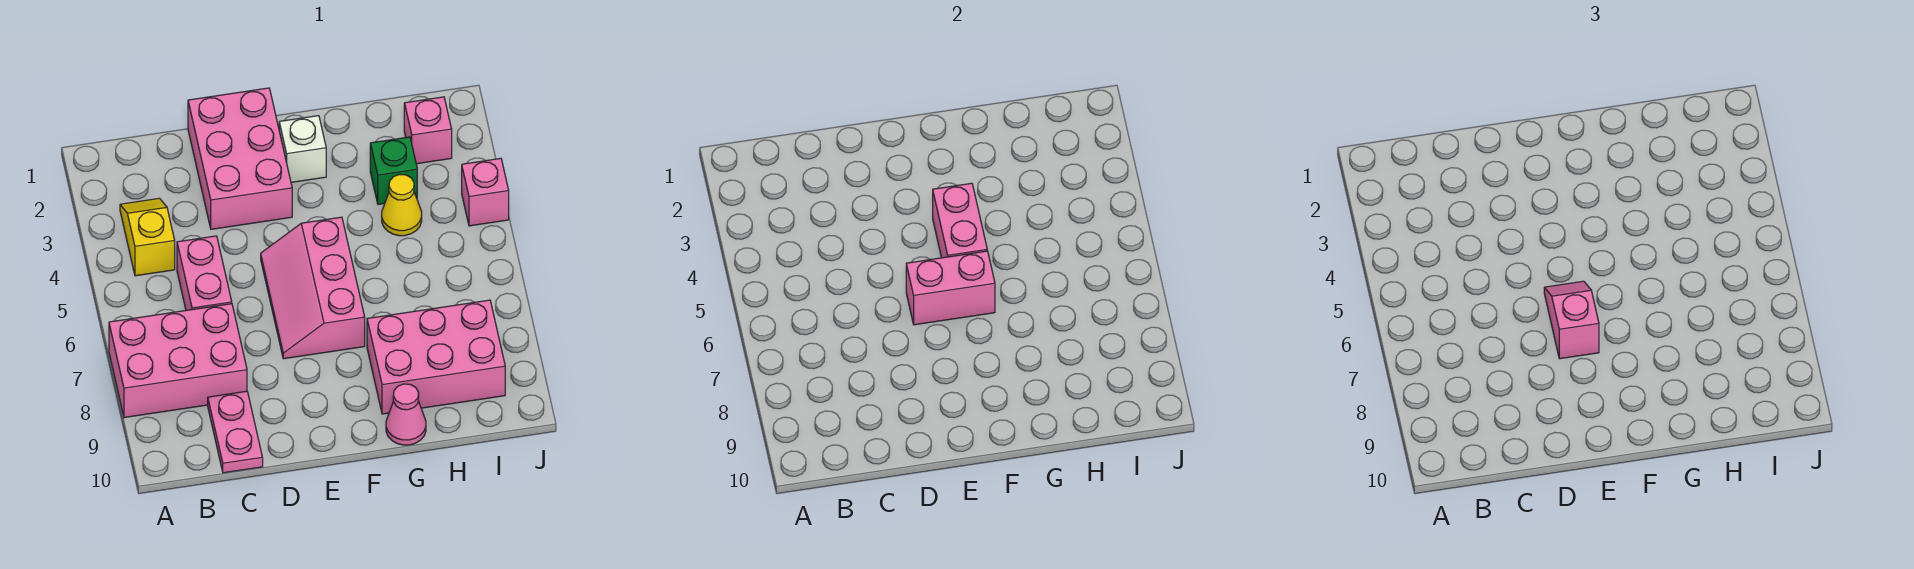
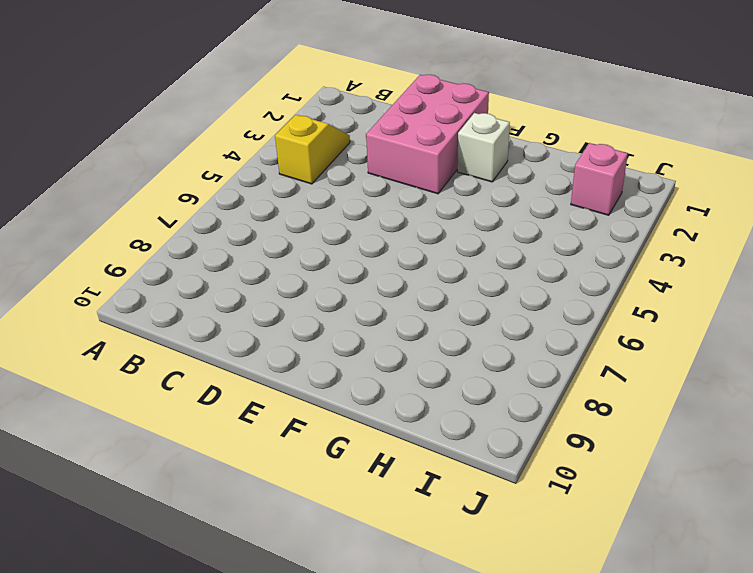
none -> pink brick A7:C8 level 1
none -> pink brick C5:C6 level 1
none -> pink plate C9:C10 level 1

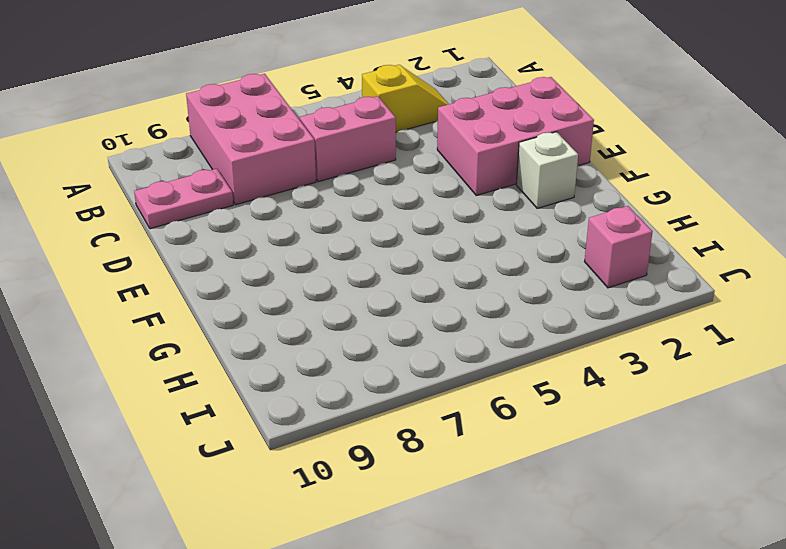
none -> pink slope E5:F7 level 1 top F
none -> pink brick G8:I9 level 1
none -> pink cone G10 level 1

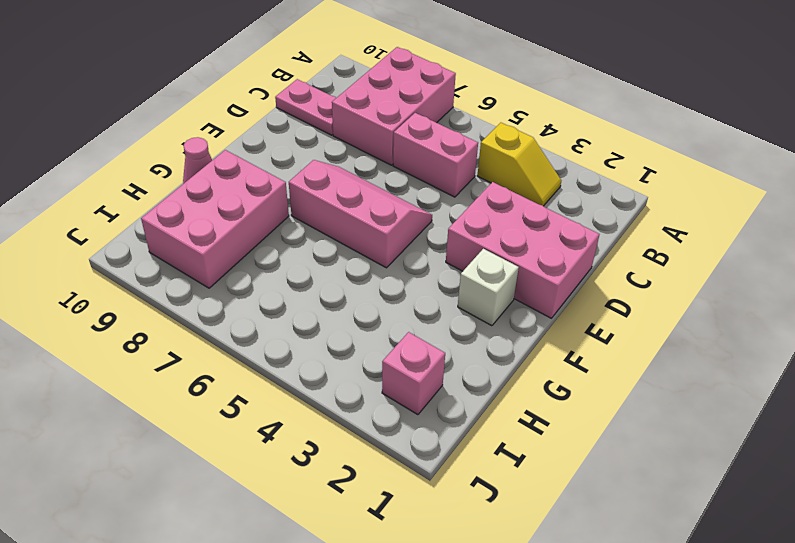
none -> green brick H3 level 1
none -> yellow cone H4 level 1
none -> pink brick J4 level 1

